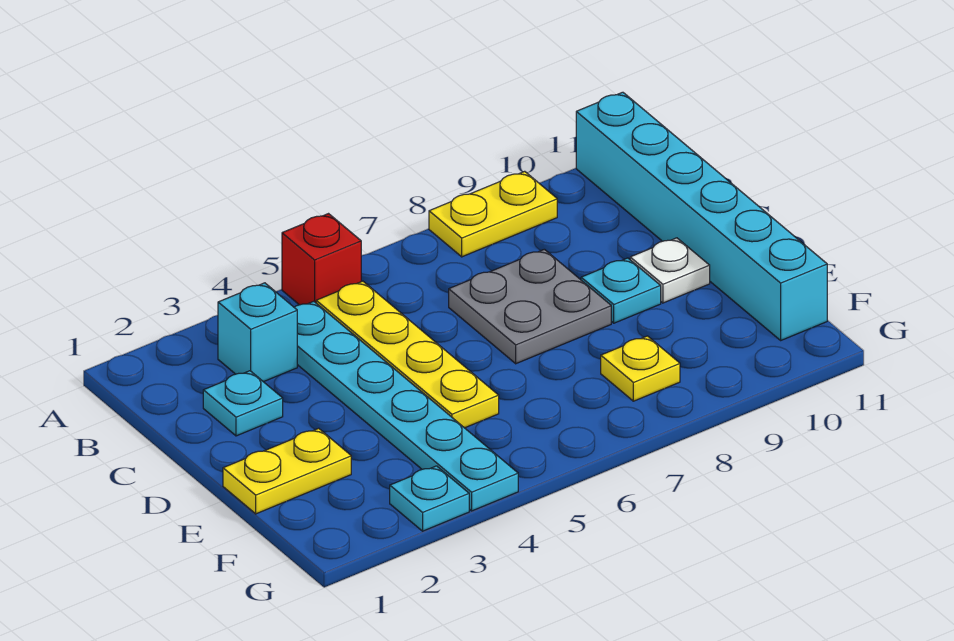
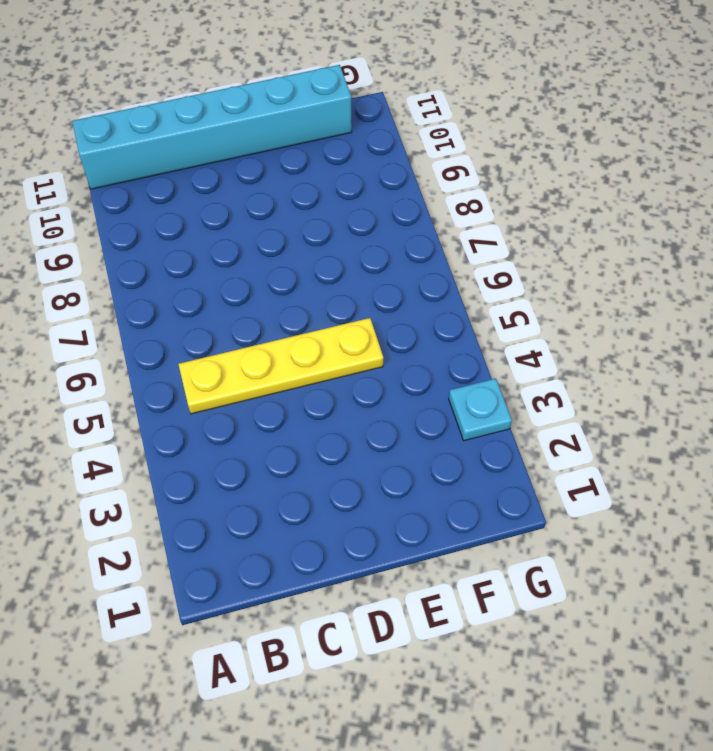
none -> red brick A5 level 1
none -> yellow plate A8:A9 level 1
none -> cyan brick B3 level 1

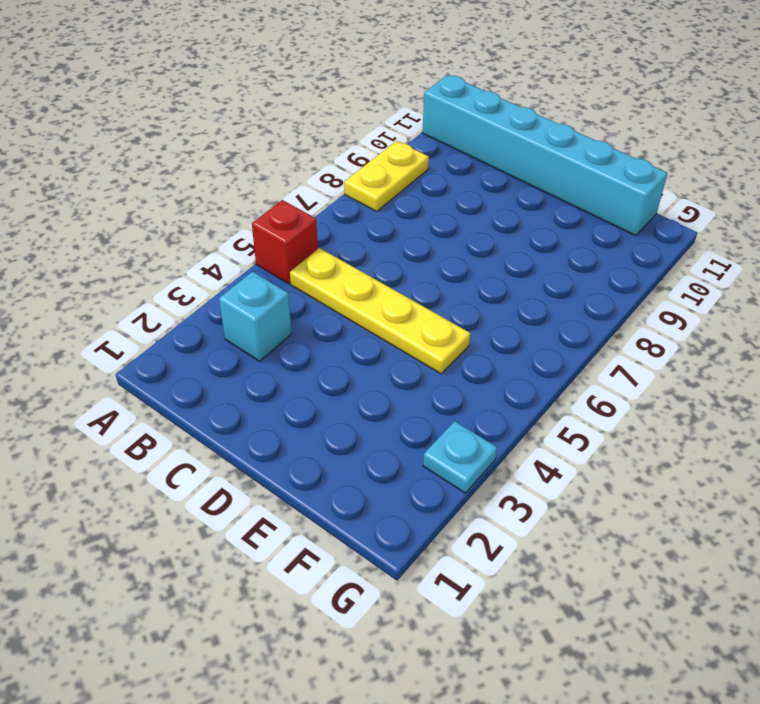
none -> cyan plate B4:G4 level 1
none -> cyan plate C2 level 1
none -> grey plate C7:D8 level 1

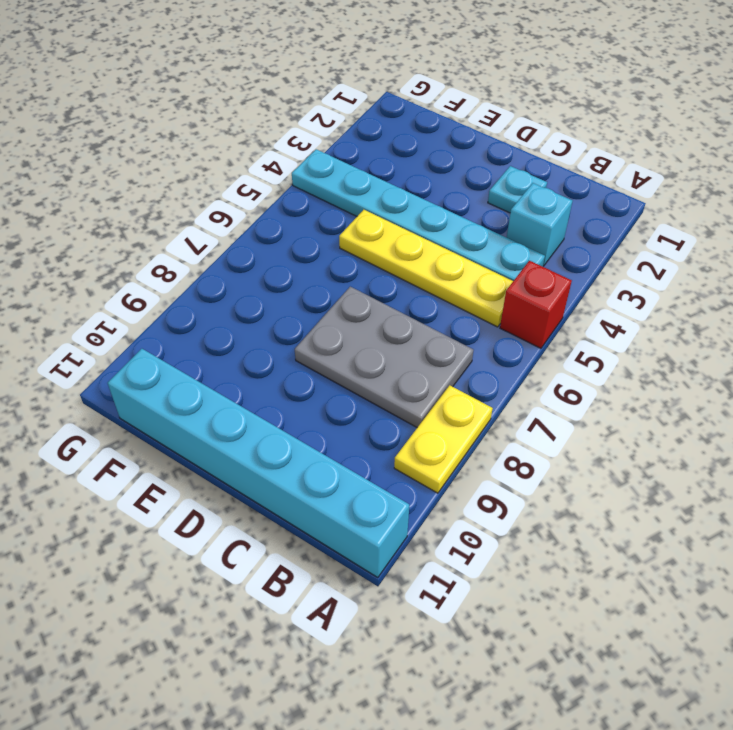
grey plate B7:D8 level 1 -> grey plate C7:D8 level 1
none -> cyan plate D9 level 1
none -> white plate D10 level 1
none -> yellow plate E1:E2 level 1

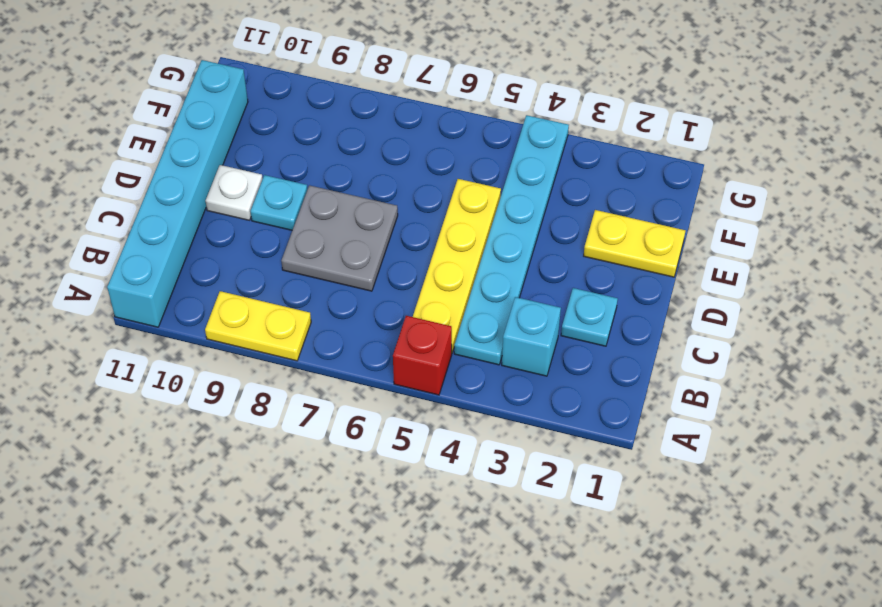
none -> yellow plate F8 level 1
none -> cyan plate G3 level 1

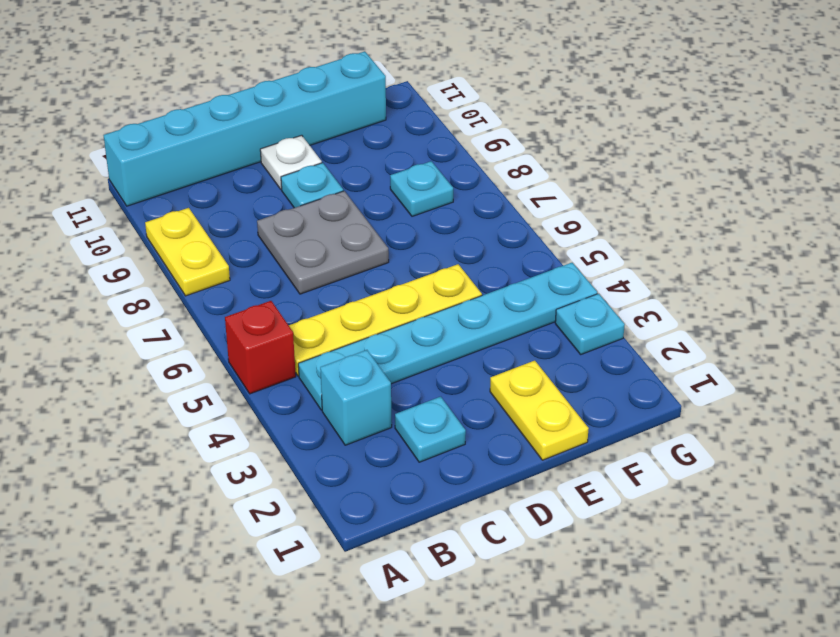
cyan plate F8 level 1 -> yellow plate F8 level 1

